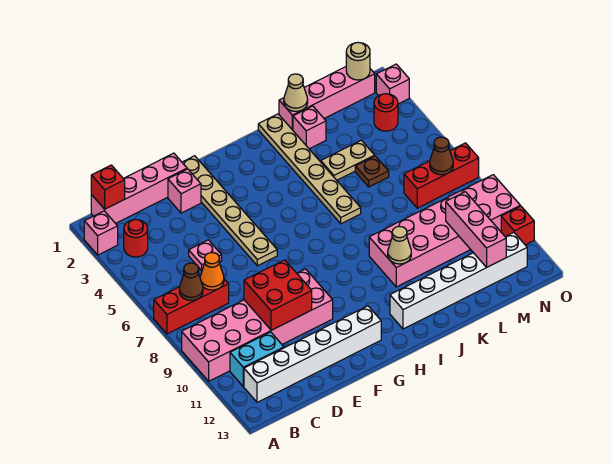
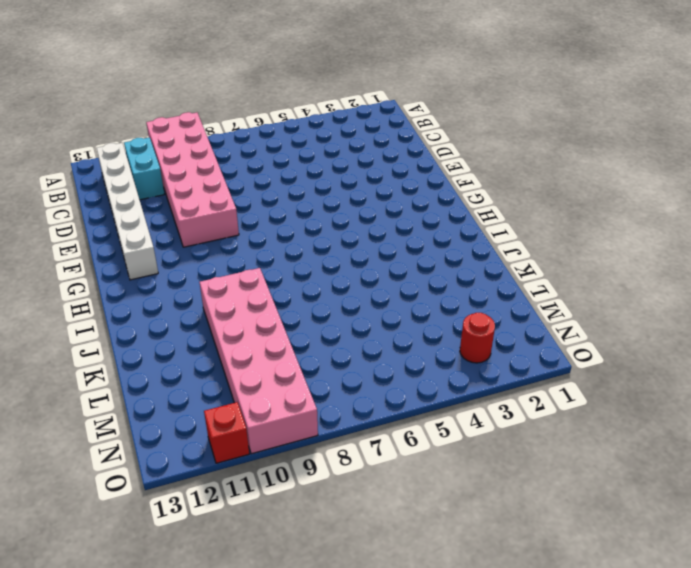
none -> pink brick A2 level 1
none -> red brick A7:C7 level 1
none -> pink brick B1:E1 level 1
none -> red round brick B3 level 1

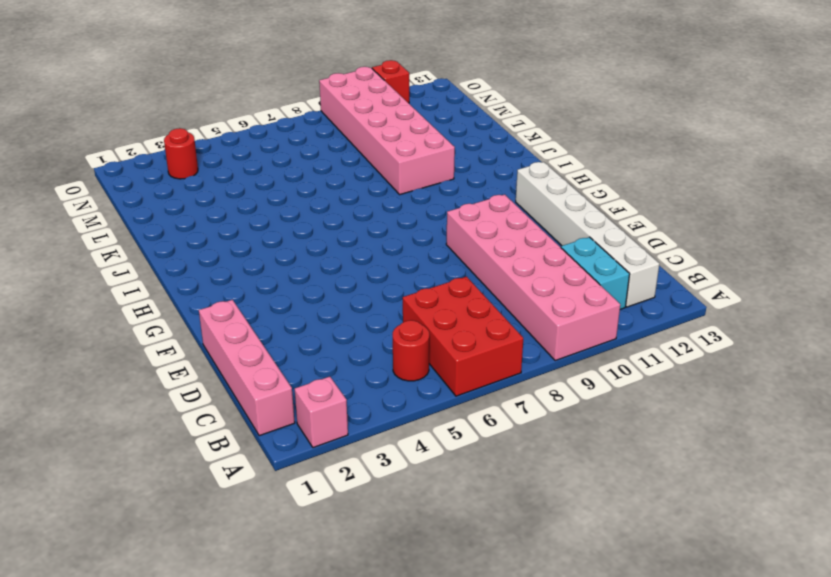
red brick A6:C7 level 1 -> red brick A7:C7 level 1
red round brick B5 level 1 -> red round brick B3 level 1
none -> pink plate D5 level 1
none -> pink brick E2 level 1
none -> tan plate F1:F6 level 1
none -> white brick I12:N12 level 1

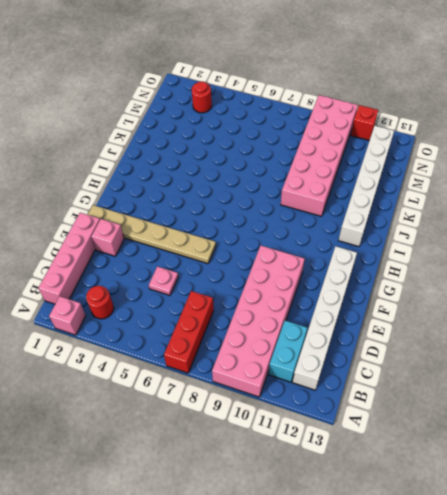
none -> tan plate J1:J6 level 1
none -> pink brick K1:N1 level 1
none -> pink brick K2 level 1
none -> tan plate K4:L4 level 1

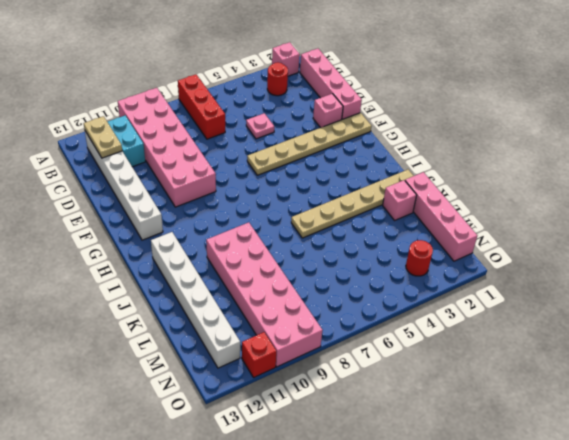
tan plate B12:C12 level 2 -> tan plate K4:L4 level 1
none -> brown plate L5 level 1
none -> red brick M7:O7 level 1
none -> pink brick O2 level 1
none -> red brick B1 level 2

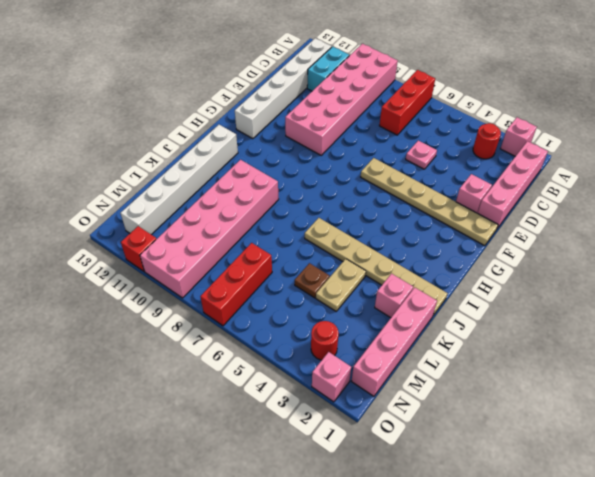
none -> red brick B1 level 2
none -> brown cone B7 level 2
none -> orange cone C7 level 2
none -> red brick D9:E10 level 2

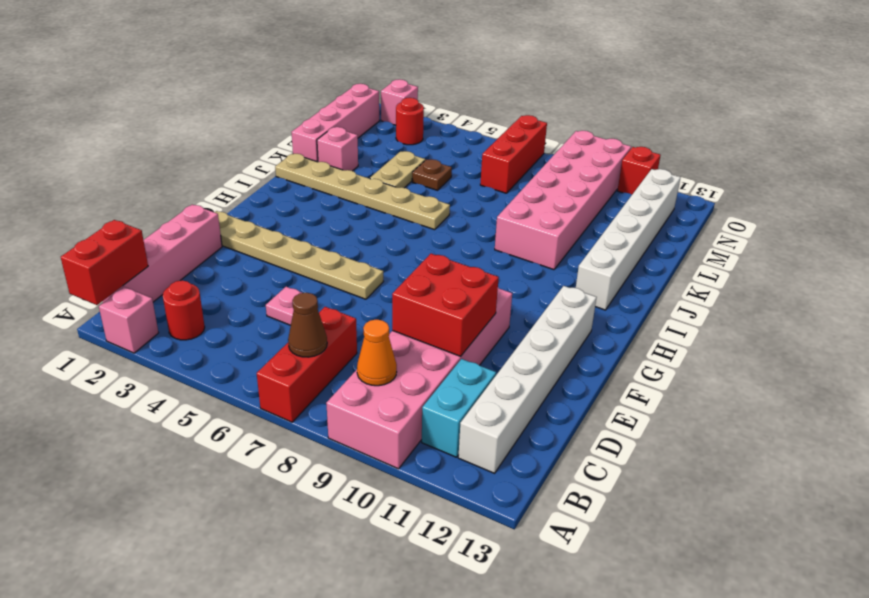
red brick A1:B1 level 2 -> red brick B1 level 2
orange cone B9 level 2 -> orange cone C7 level 2
none -> pink brick E2 level 1
none -> tan cone J10 level 2
none -> tan cone K1 level 2
none -> pink brick M10:M12 level 2

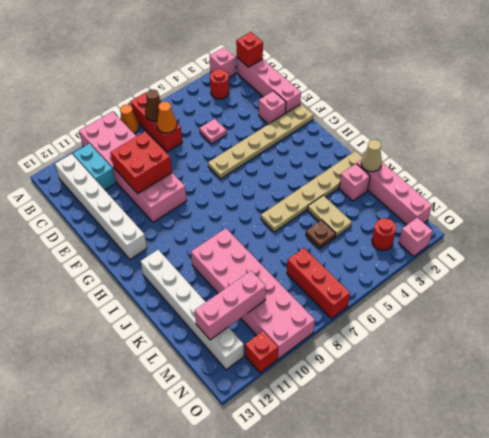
orange cone A8 level 1 -> none
none -> tan cone J10 level 2
none -> tan round brick N1 level 2
none -> brown cone N7 level 2

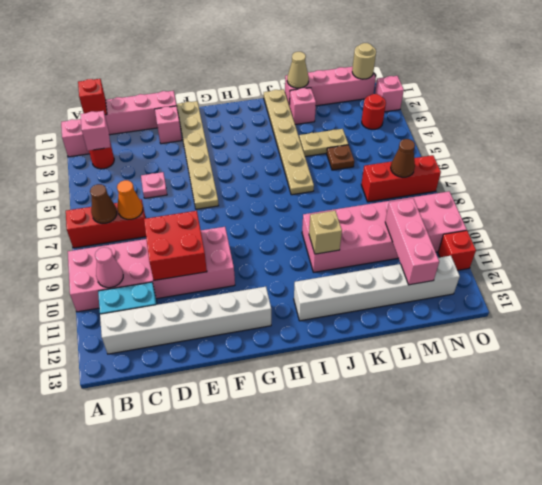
pink brick B3 level 2 -> none
pink cone B10 level 2 -> none
tan brick J10 level 2 -> tan cone J10 level 2

